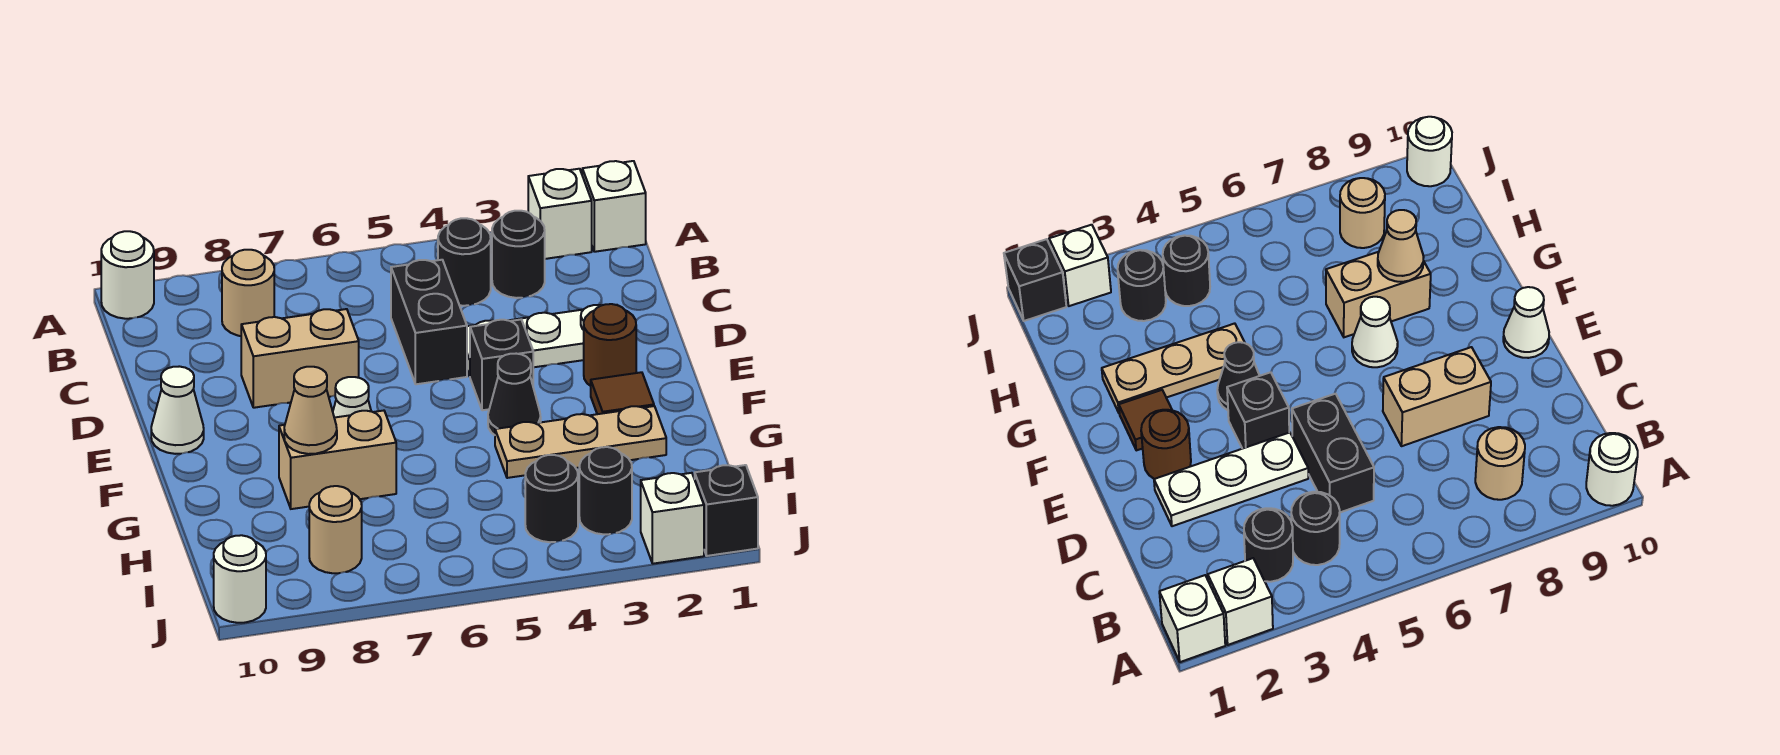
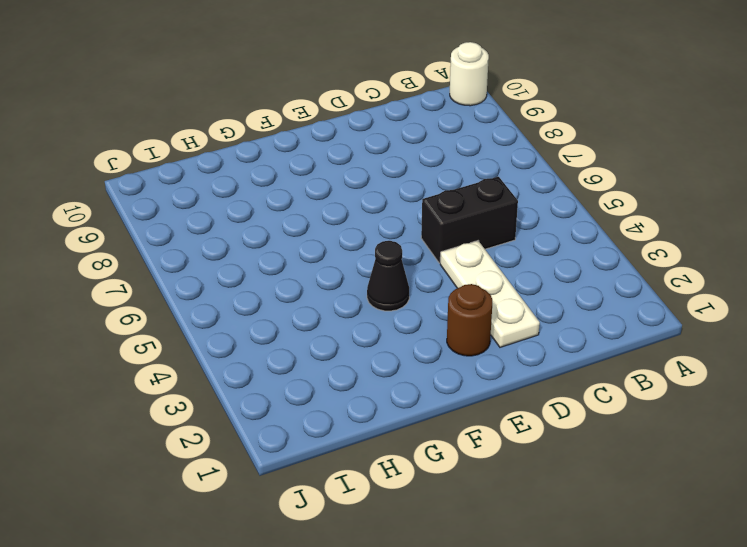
none -> white brick A1 level 1
none -> white brick A2 level 1
none -> black round brick B3 level 1

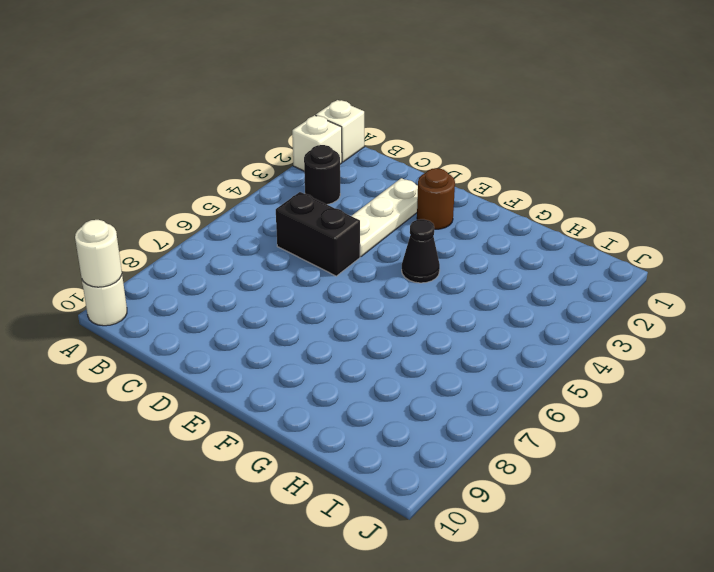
white round brick A10 level 2 -> white round brick J10 level 1
none -> black round brick B4 level 1
none -> tan round brick B8 level 1
none -> tan brick D7:D8 level 1

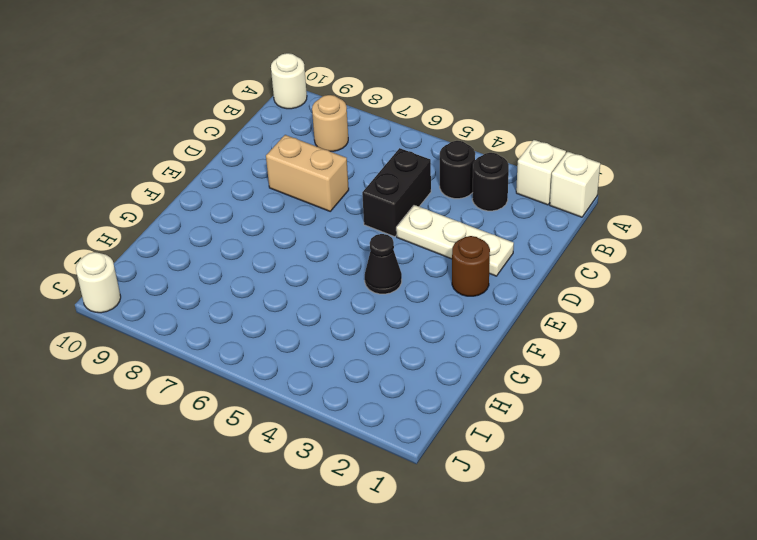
none -> black brick E4 level 1
none -> white cone E10 level 1
none -> brown tile F2 level 1

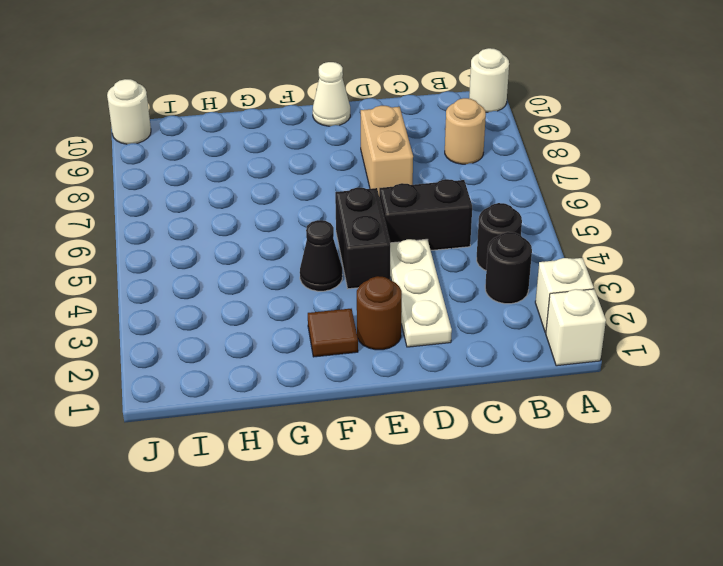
black brick E4:E5 level 1 -> black brick E4 level 1
none -> white cone F7 level 1
none -> tan plate G2:G4 level 1
none -> tan brick G7:G8 level 1

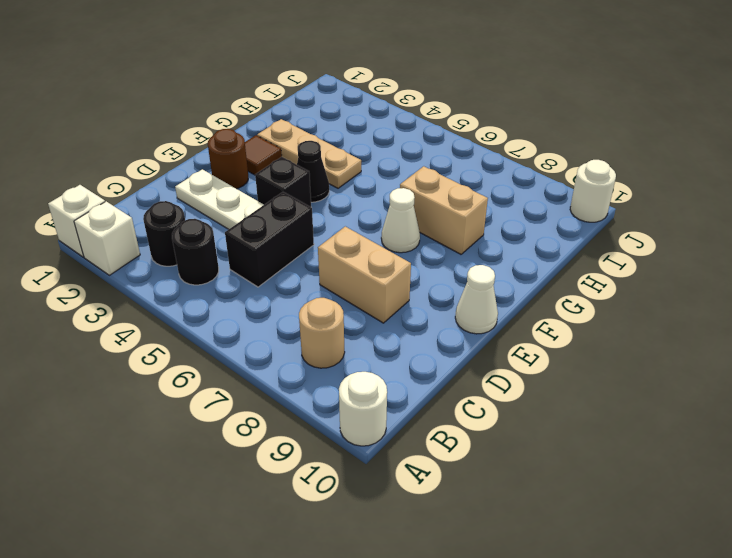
none -> black round brick I3 level 1
none -> black round brick I4 level 1
none -> tan round brick I8 level 1

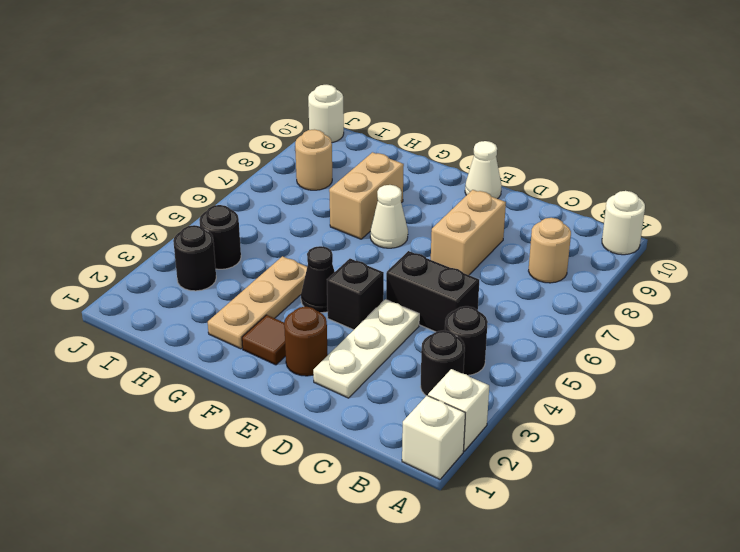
none -> black brick J1 level 1
none -> white brick J2 level 1
none -> tan cone G8 level 2

